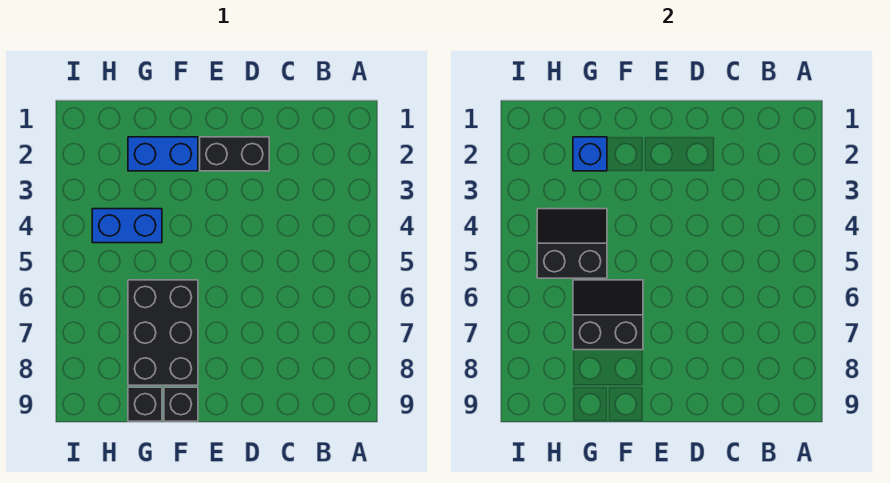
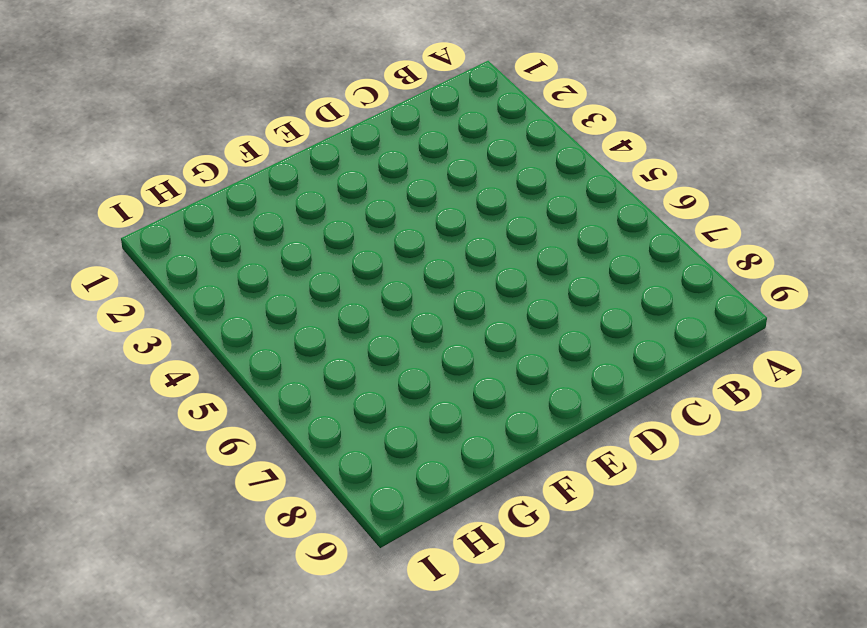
none -> black brick D2:E2 level 1
none -> blue brick F2:G2 level 1

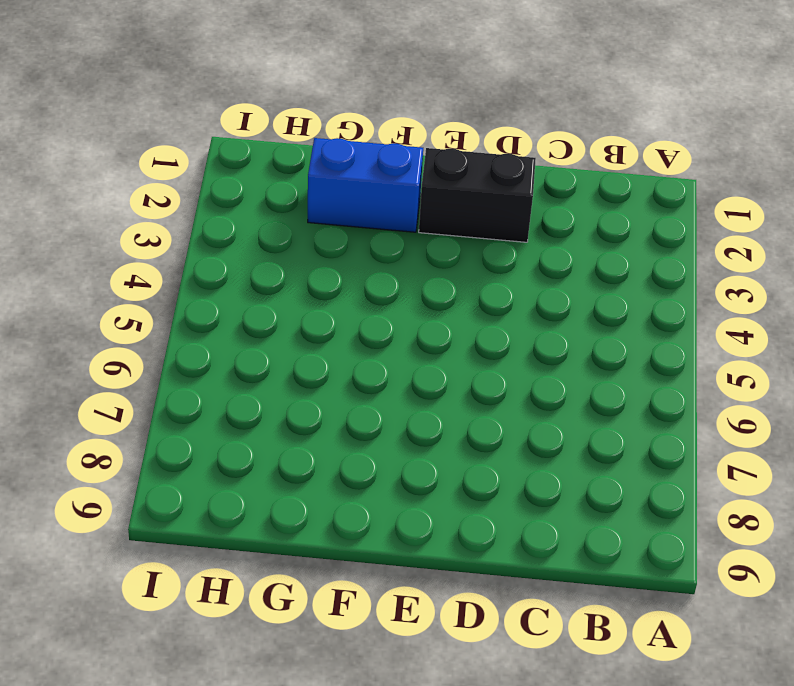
none -> black brick F6:G8 level 1
none -> black brick F9 level 1

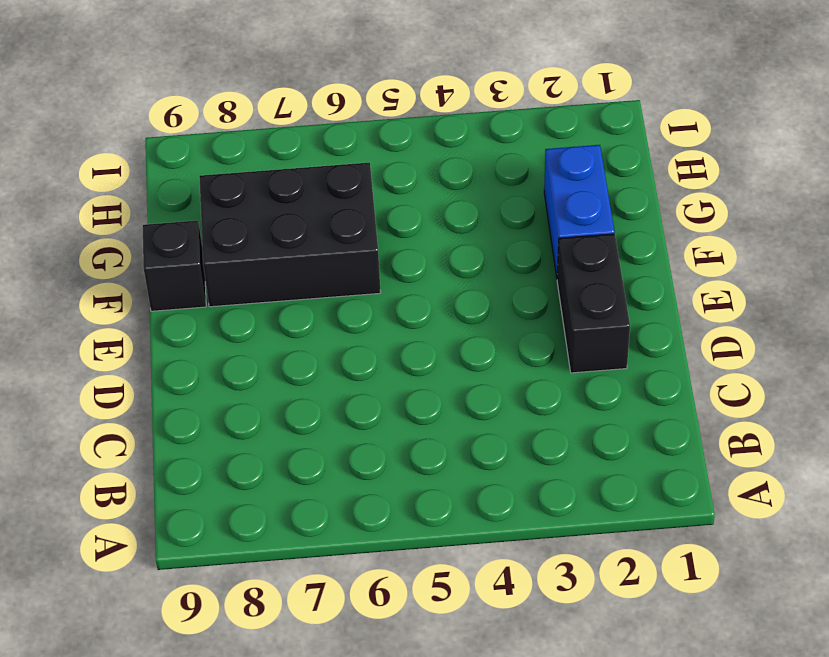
none -> blue brick G4:H4 level 1
none -> black brick G9 level 1

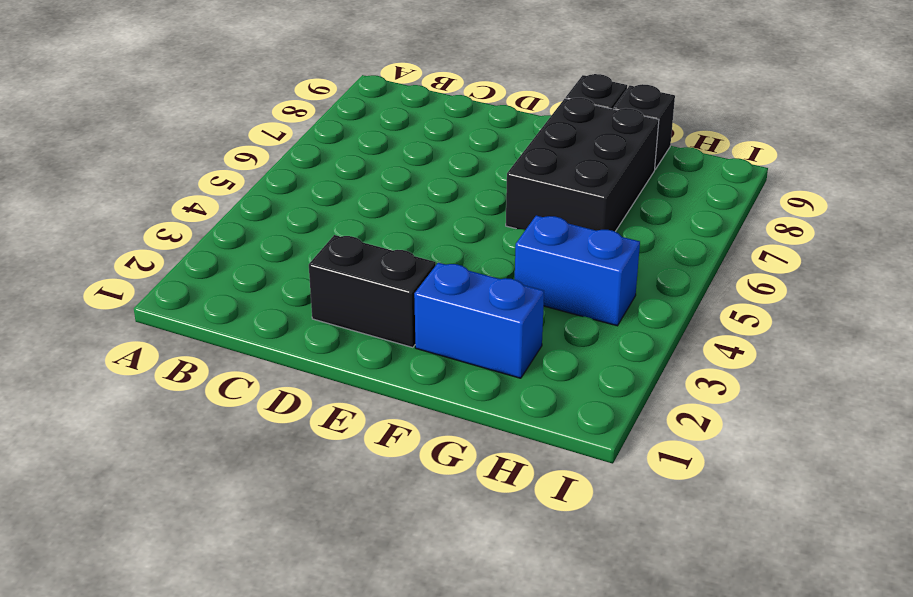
none -> black slope F6:G7 level 2 top 7
none -> blue brick G2 level 2

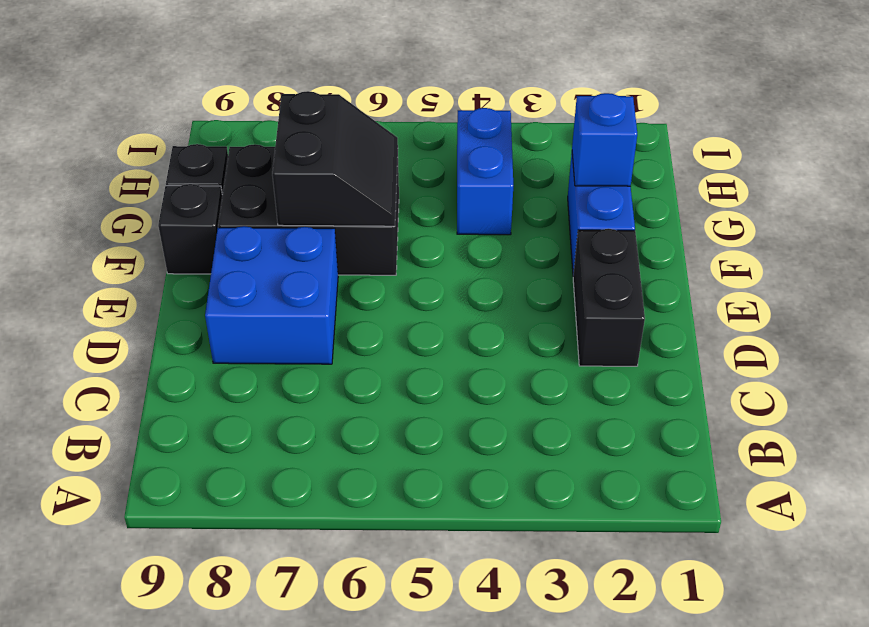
blue brick D7:E8 level 1 -> none
none -> black slope G4:H5 level 2 top 5

